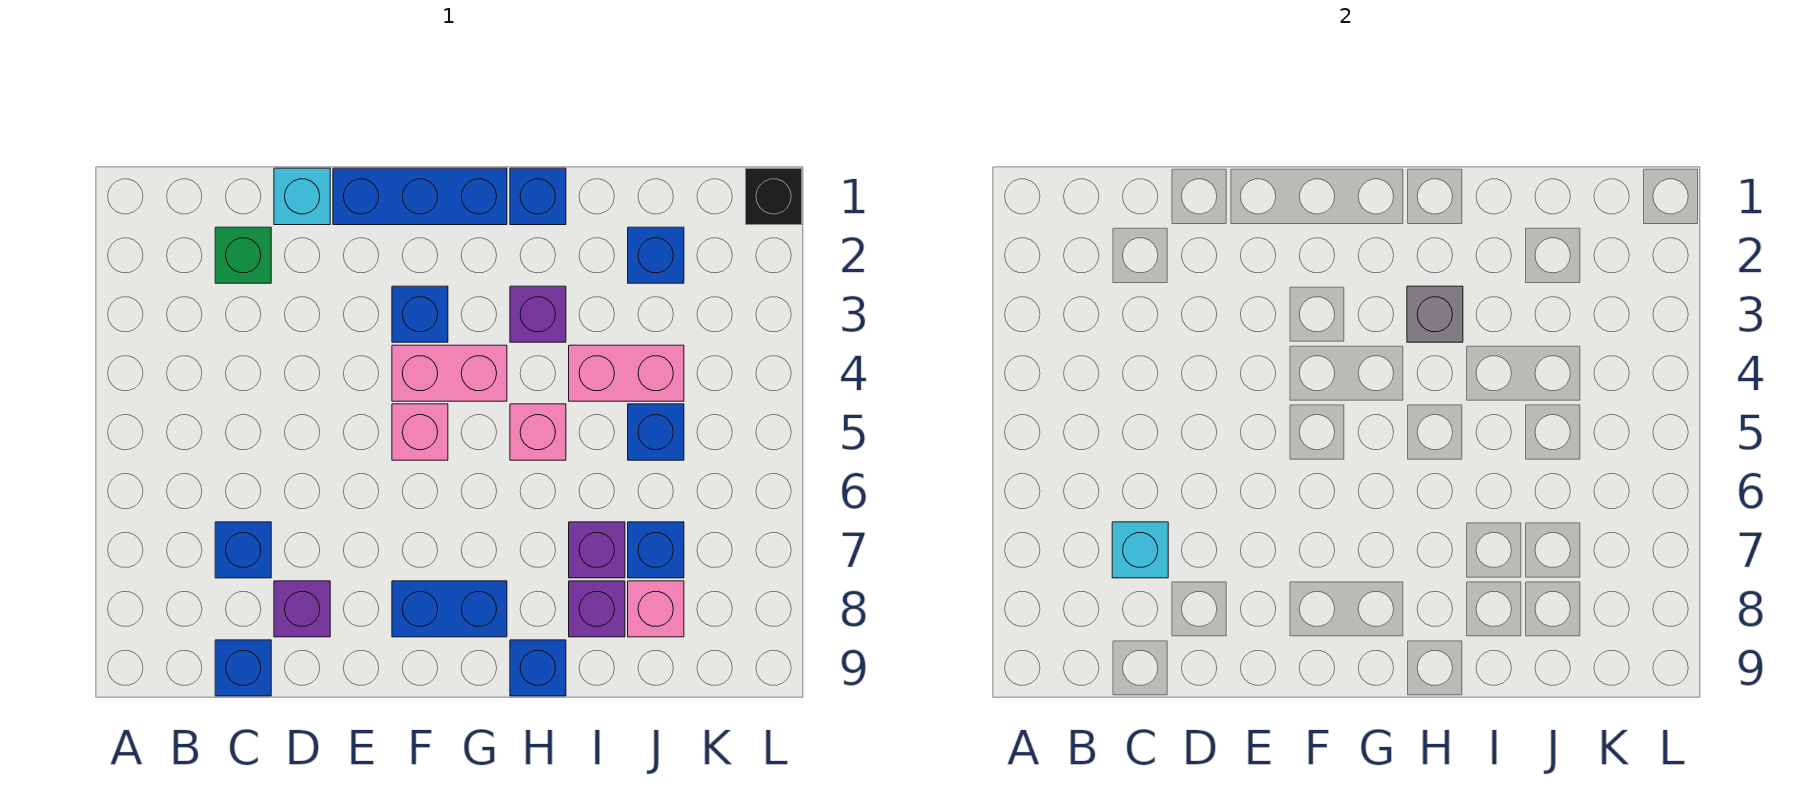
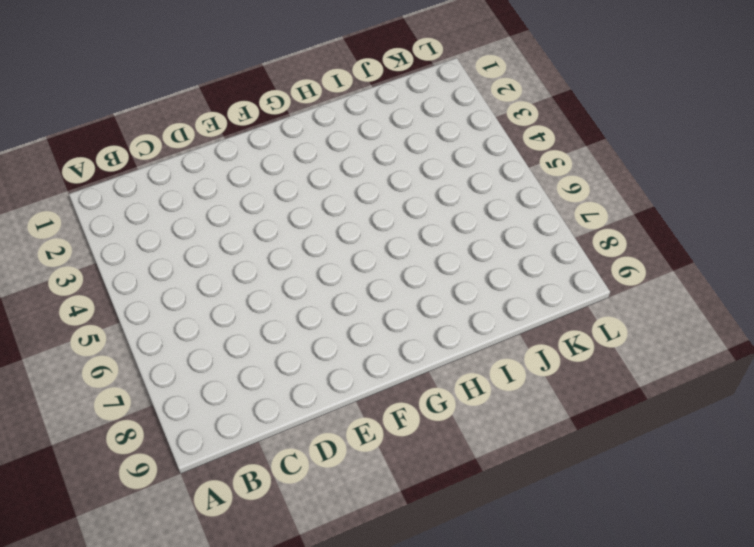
none -> green brick C2 level 1
none -> blue brick C7 level 1
none -> blue brick C9 level 1

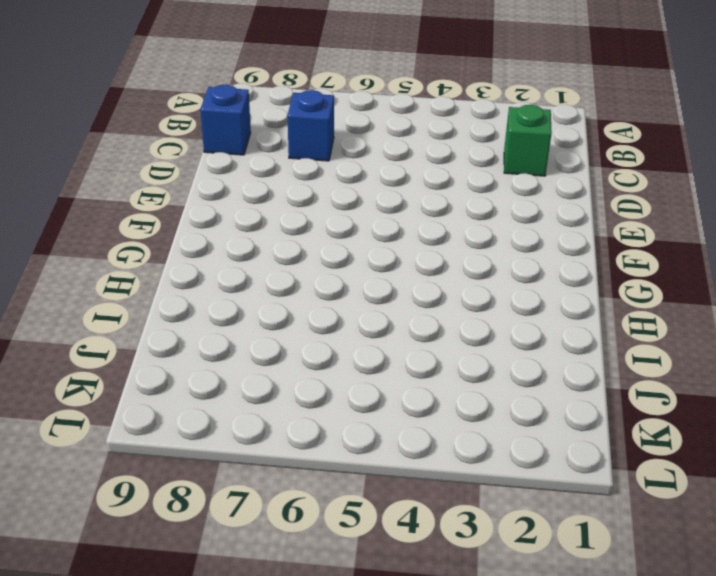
none -> cyan brick D1 level 1
none -> purple brick D8 level 1
none -> blue brick E1:G1 level 1

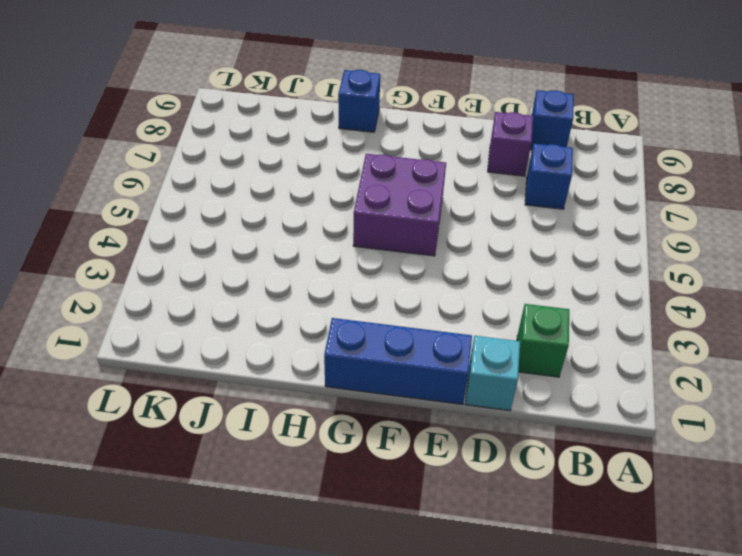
purple brick F5:G6 level 1 -> pink brick F5 level 1
none -> blue brick F3 level 1
none -> pink brick F4:G4 level 1
none -> blue brick F8:G8 level 1

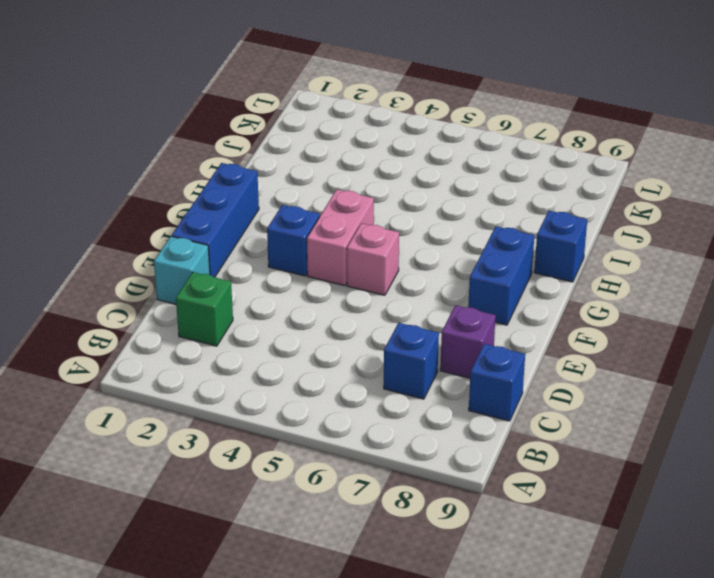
none -> blue brick H1 level 1
none -> purple brick H3 level 1
none -> pink brick H5 level 1

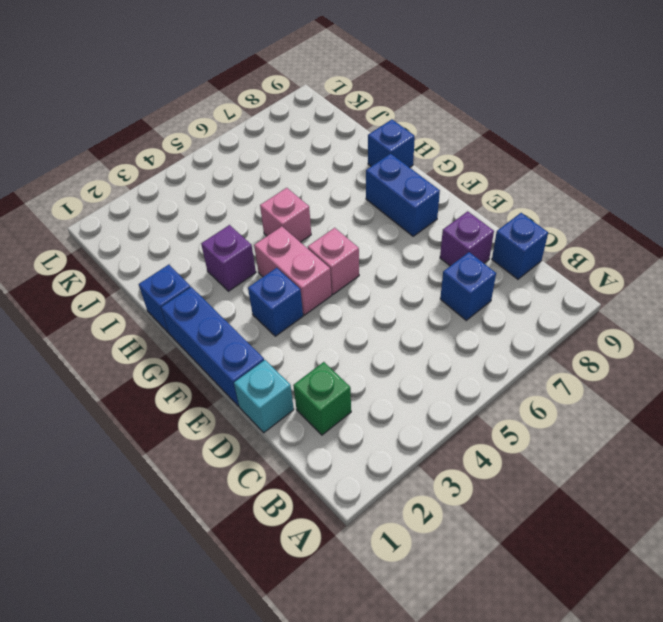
none -> pink brick I4:J4 level 1
none -> purple brick I7 level 1
none -> purple brick I8 level 1

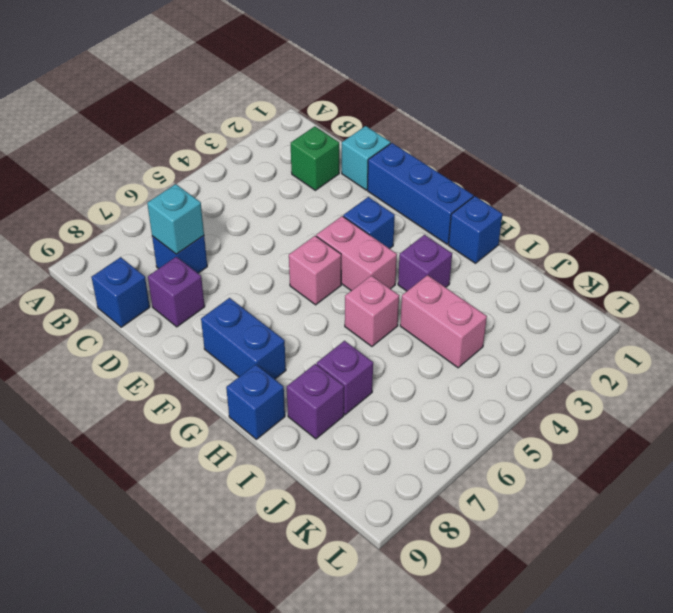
none -> blue brick J2 level 1
none -> blue brick J5 level 1
none -> blue brick J7 level 1

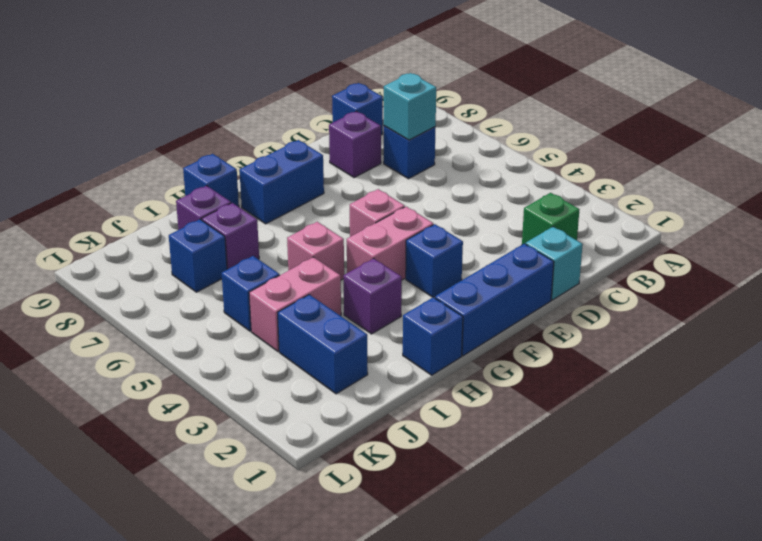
blue brick J2:J3 level 1 -> blue brick J2 level 1
none -> pink brick J8 level 1
none -> black brick L1 level 1
none -> grey brick H3 level 2

